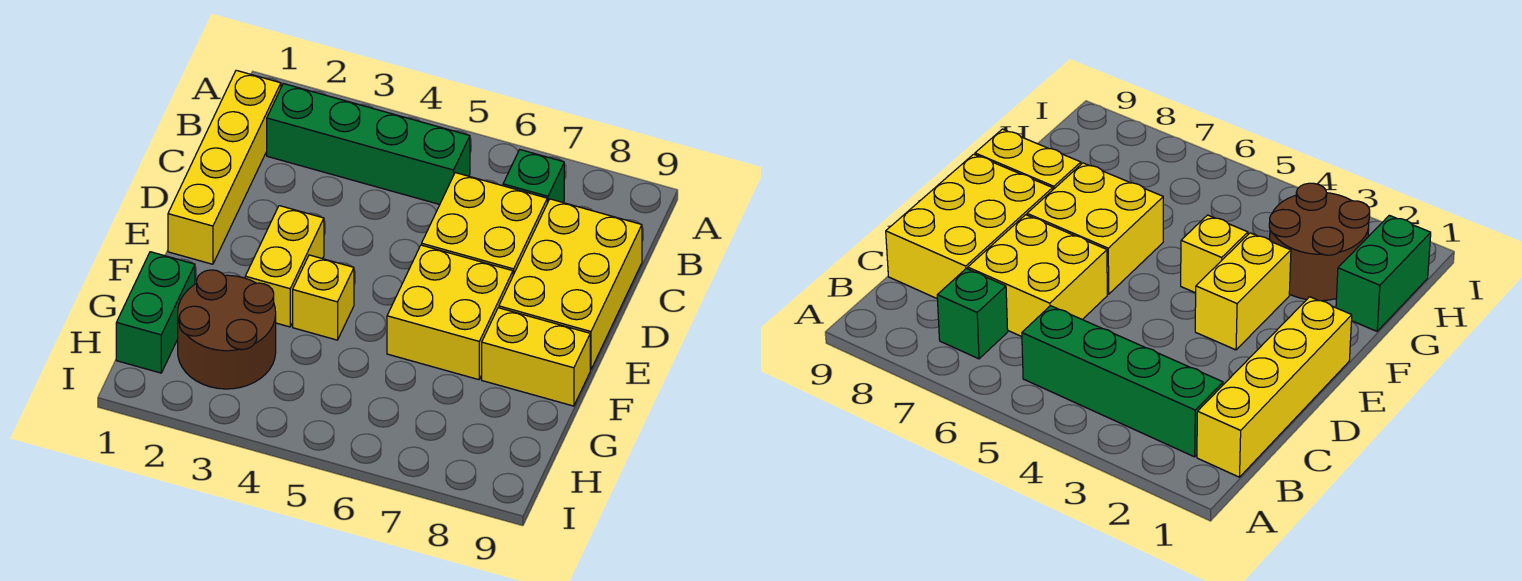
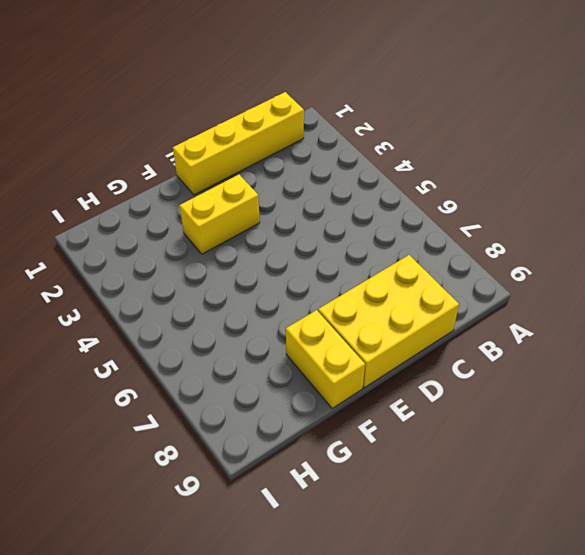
none -> green brick B2:B5 level 1
none -> green brick B7 level 1

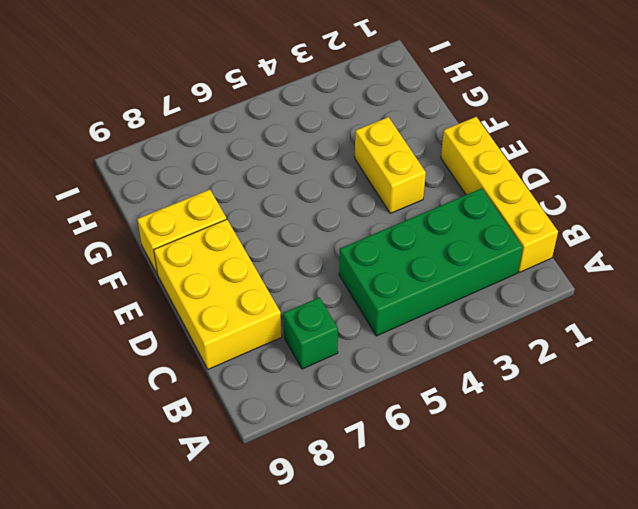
green brick B2:C5 level 1 -> green brick B2:B5 level 1
none -> yellow brick C6:D7 level 1
none -> yellow brick E6:F7 level 1

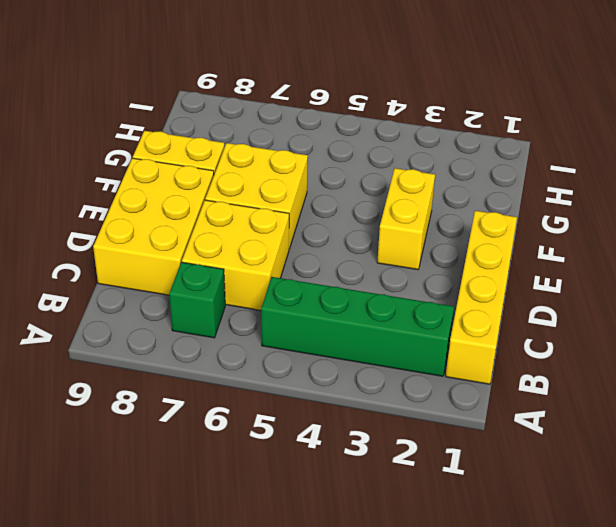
none -> yellow brick F4 level 1
none -> green brick G1:H1 level 1

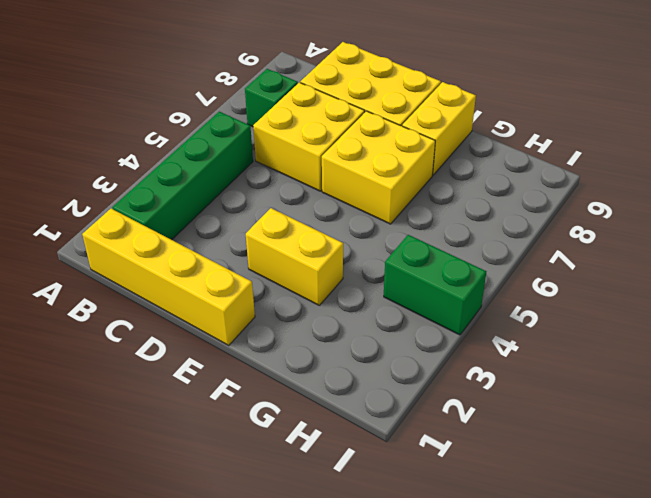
green brick H4:I4 level 1 -> green brick G1:H1 level 1
none -> yellow brick F4 level 1
none -> brown round brick G2:H3 level 1

